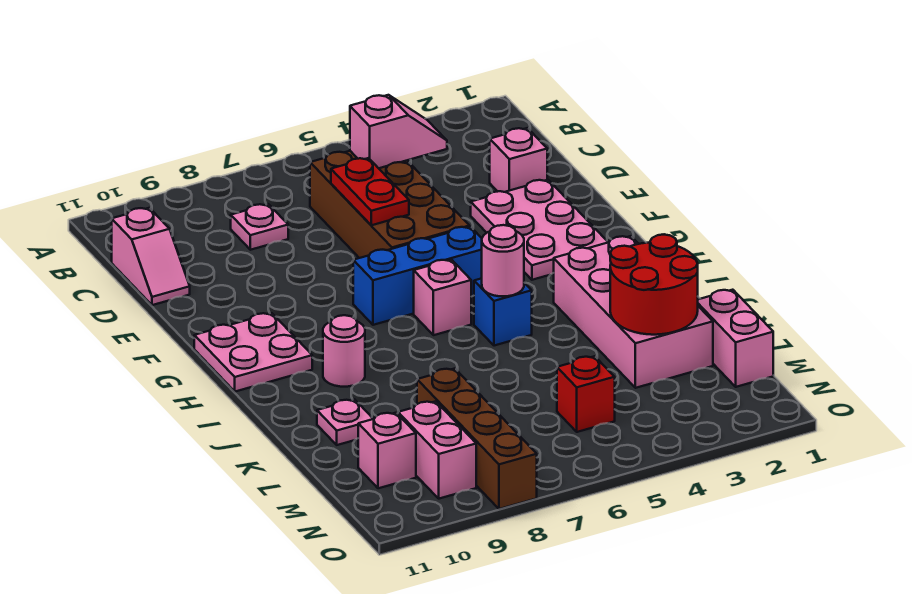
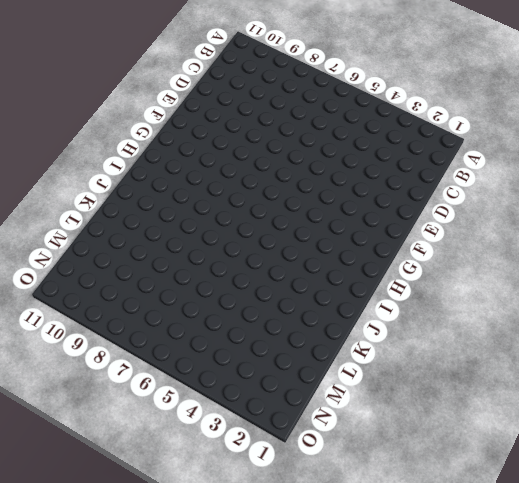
none -> brown brick C5:F6 level 1
none -> pink plate C8 level 1
none -> pink slope C11:D11 level 1 top C

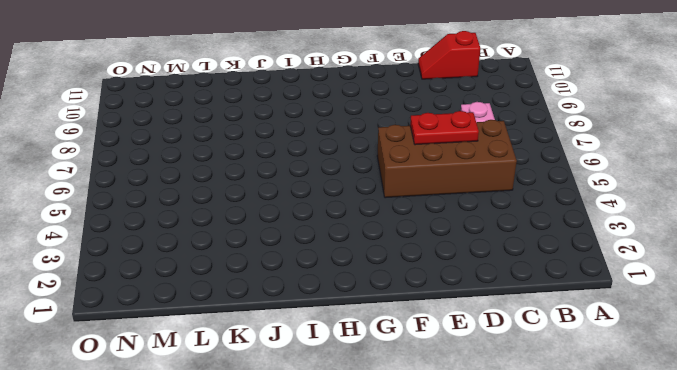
red slope C11:D11 level 1 top C -> pink slope C11:D11 level 1 top C
none -> pink brick D2 level 1
none -> pink plate E2:G3 level 1
none -> blue brick G5:G7 level 1

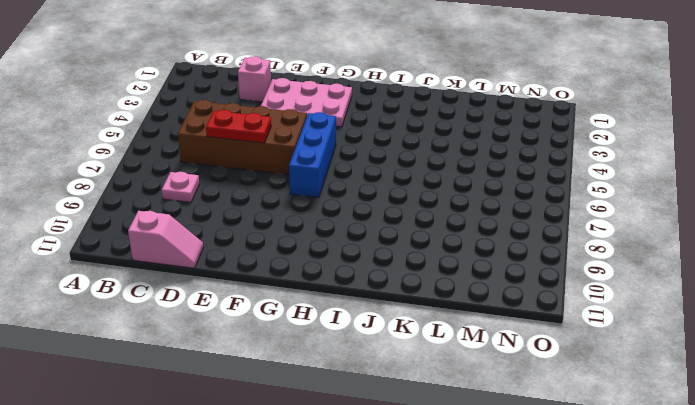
none -> pink plate G10:H11 level 1
none -> pink brick H6 level 1
none -> pink brick I2:L3 level 1

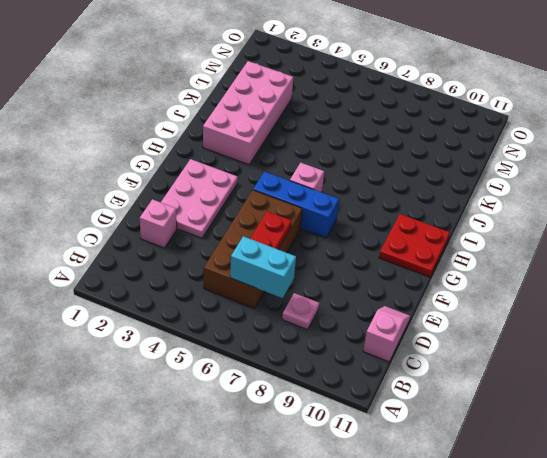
cyan brick C6:C7 level 2 -> none
red plate G10:H11 level 1 -> pink plate G10:H11 level 1
none -> blue brick I5 level 1
none -> pink round brick I9 level 1
none -> pink plate K10 level 1

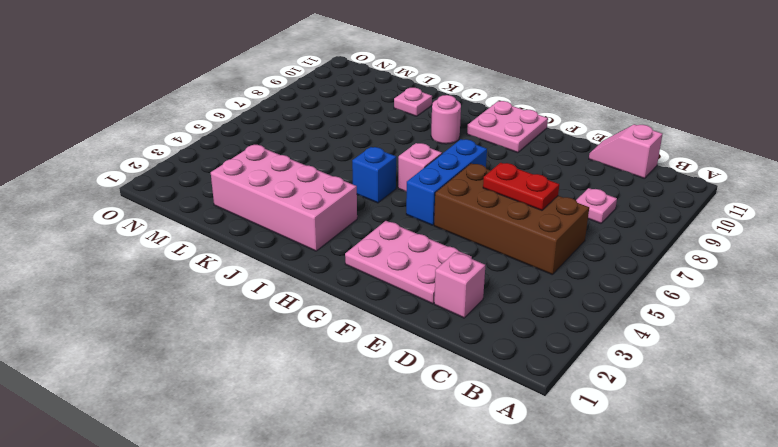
none -> pink brick L1:M1 level 1
none -> brown brick L8:O8 level 1
none -> red brick M5 level 1

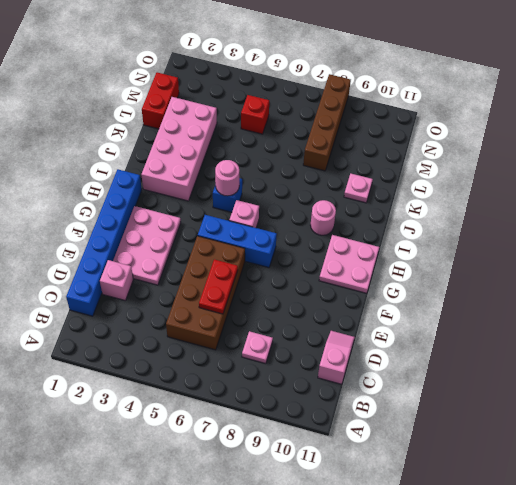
blue brick C1:H1 level 1 -> none
red brick L1:M1 level 1 -> pink brick L1:M1 level 1
none -> pink brick M9:N9 level 1
none -> pink brick M10 level 1
none -> pink slope C4:C5 level 2 top 5

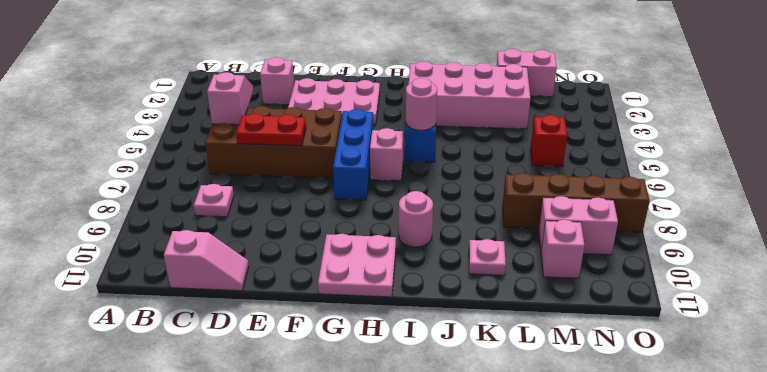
none -> red round brick K2:L3 level 2

